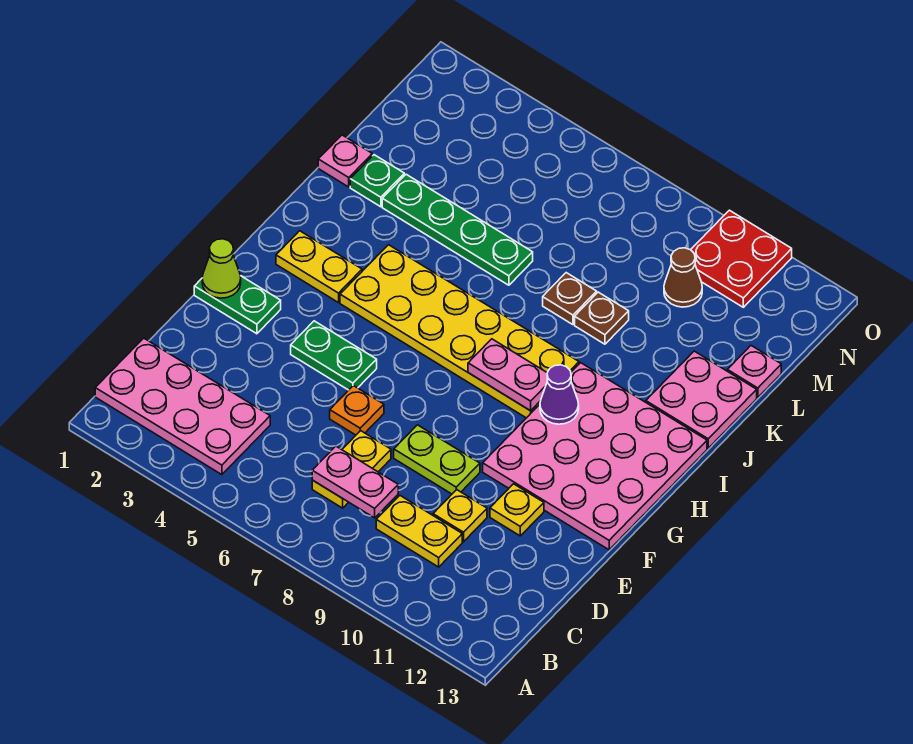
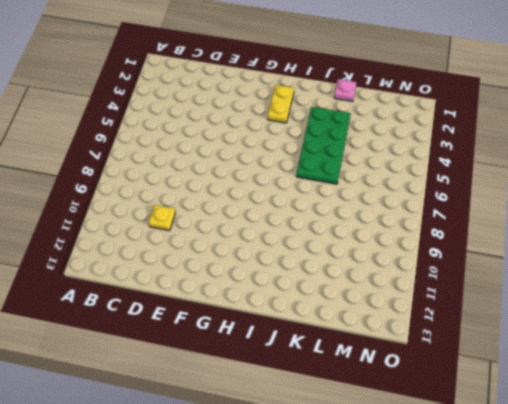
green plate J3:K6 level 1 -> green plate K3:K6 level 1
none -> pink plate B1:C4 level 1
none -> yellow plate C7:D7 level 1
none -> yellow plate C9:C10 level 1

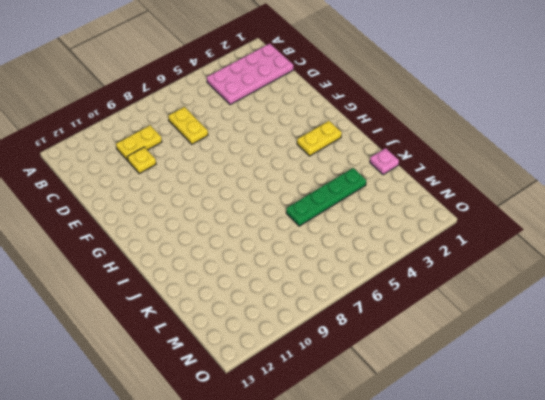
none -> orange plate E6 level 1
none -> lime plate E8:E9 level 1
none -> yellow plate E11 level 1

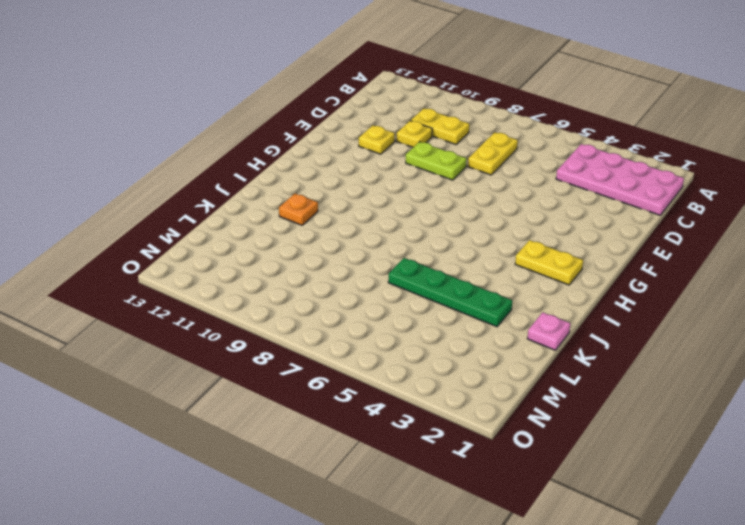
orange plate J11 level 1 -> orange plate E6 level 1
none -> green plate F1:F2 level 1
none -> green plate F4:F5 level 1
none -> pink plate F10:I13 level 1

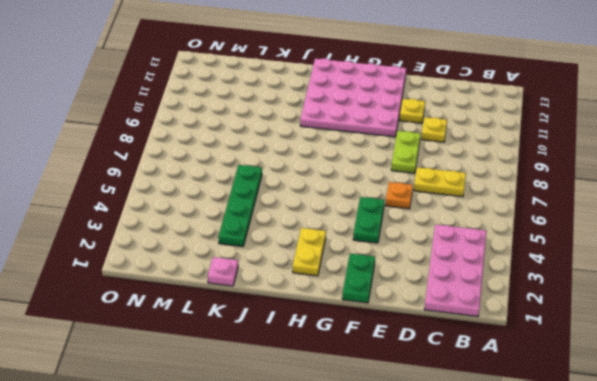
none -> yellow plate C9:C10 level 1
none -> yellow plate H4:I9 level 1
none -> pink plate J12:K13 level 1

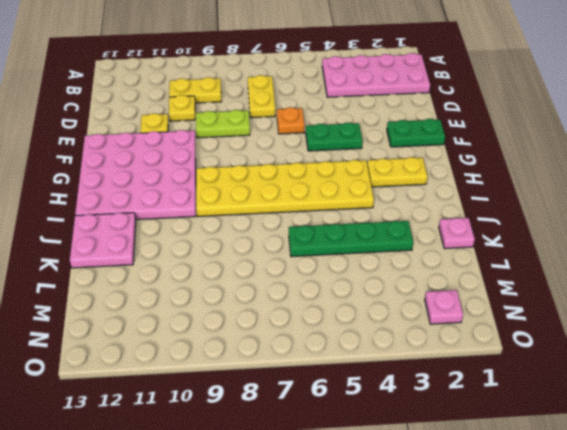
pink plate N2 level 1 -> pink plate L13 level 1
none -> green plate K2 level 1
none -> brown plate K8 level 1
none -> brown plate K9 level 1

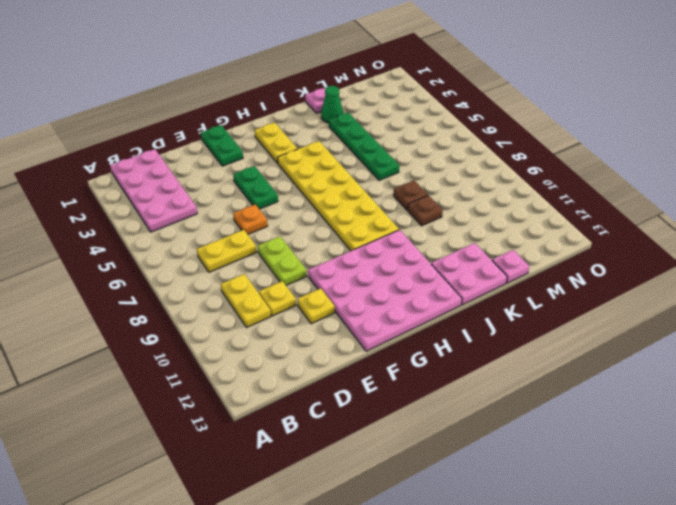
green cone K2 level 1 -> green plate K2 level 1
none -> brown cone M10 level 1
none -> red plate N10:O11 level 1
none -> pink plate C7:C8 level 2

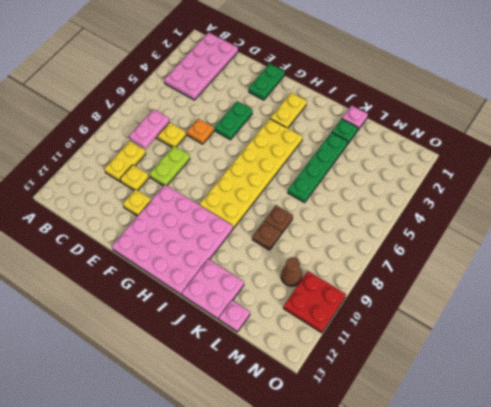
none -> lime cone F1 level 2
none -> pink plate H8:H9 level 2
none -> purple cone H10 level 2

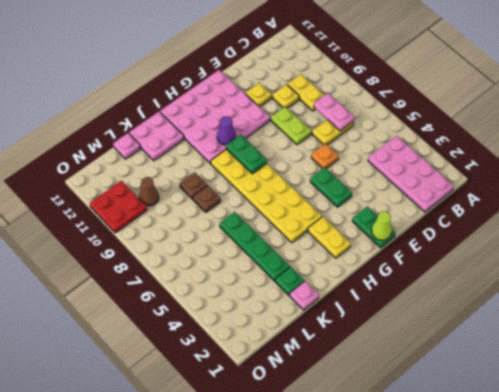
green plate H8:H9 level 2 -> pink plate H8:H9 level 2

